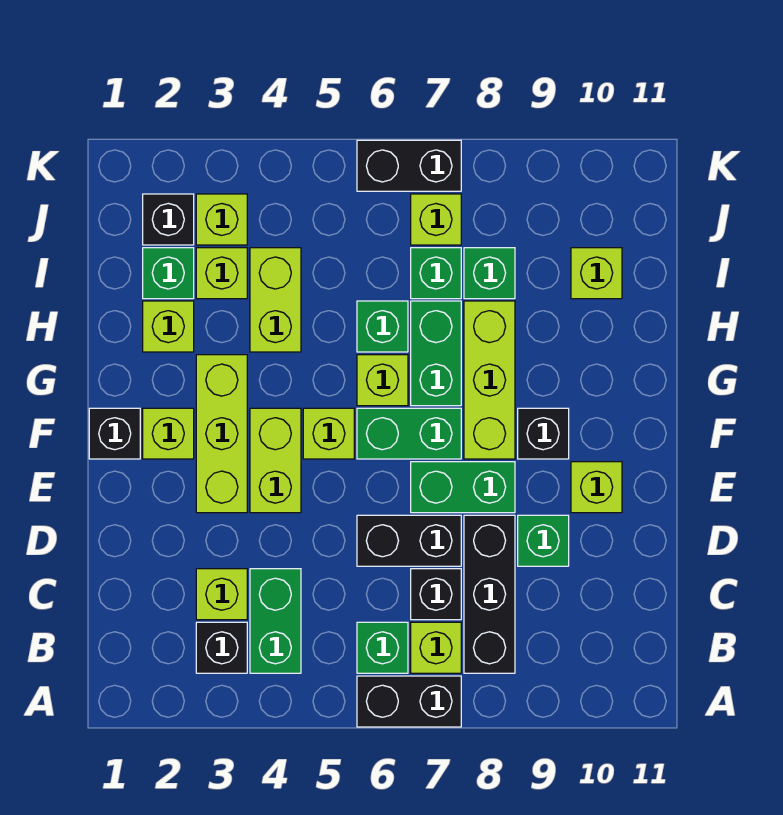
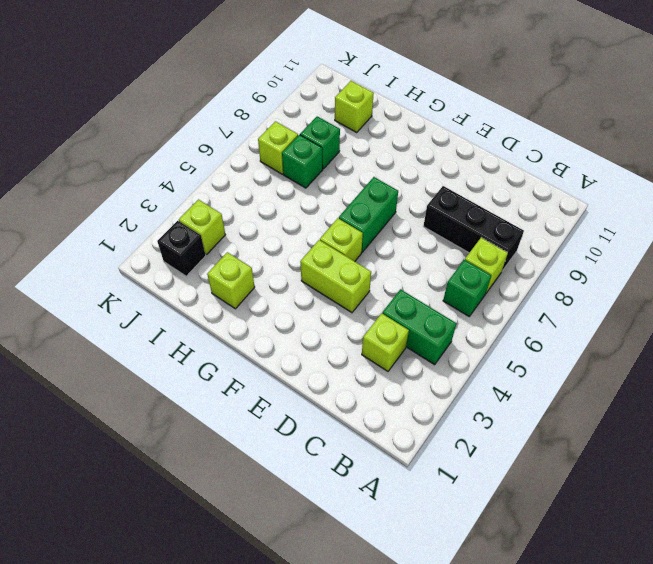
none -> black brick A6:A7 level 1
none -> black brick B3 level 1
none -> black brick C7 level 1
none -> black brick D6:D7 level 1

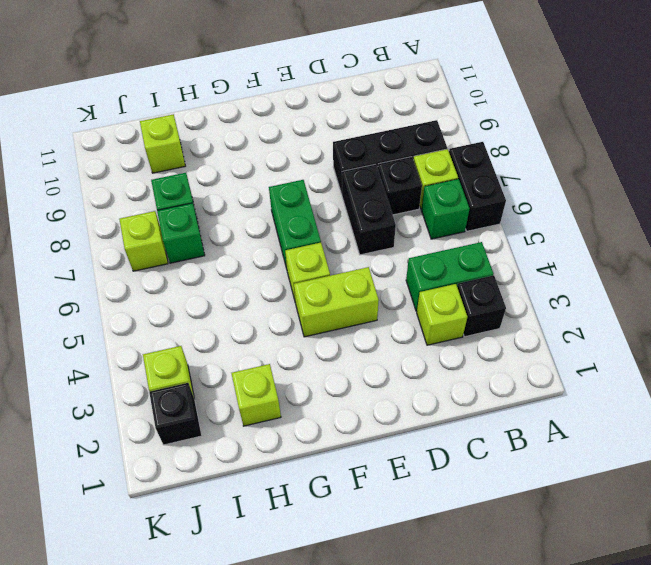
none -> green brick D9 level 1
none -> lime brick E3:G3 level 1
none -> green brick E7:E8 level 1
none -> lime brick E10 level 1

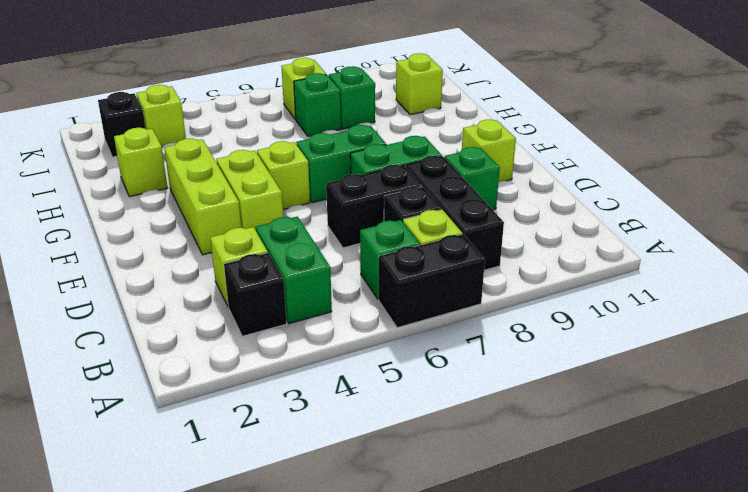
none -> black brick F1 level 1
none -> lime brick F2 level 1
none -> lime brick F8:H8 level 1
none -> black brick F9 level 1

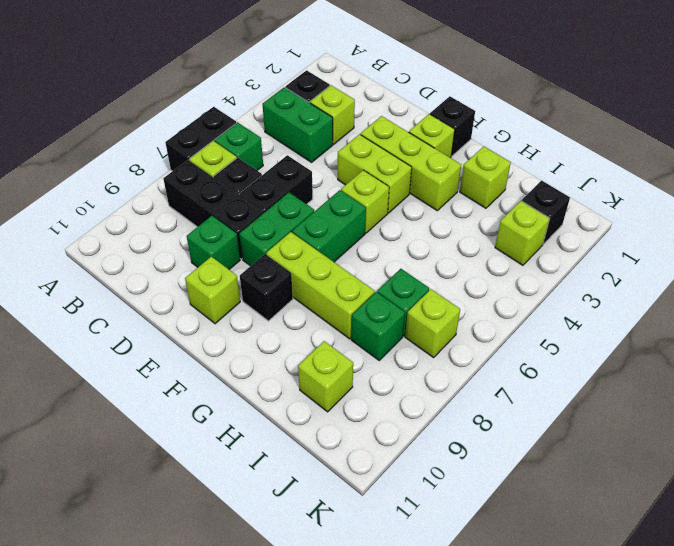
none -> lime brick G6 level 1
none -> green brick G7:H7 level 1
none -> lime brick H4:I4 level 1
none -> green brick H6 level 1

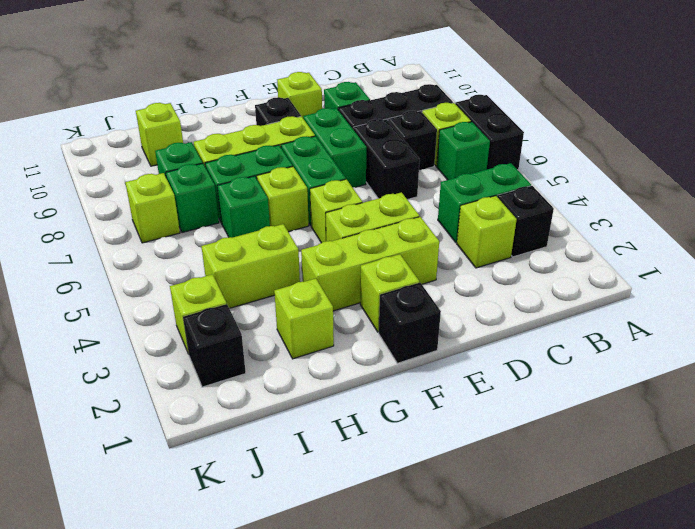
none -> green brick I2 level 1
none -> lime brick I3 level 1
none -> black brick K6:K7 level 1

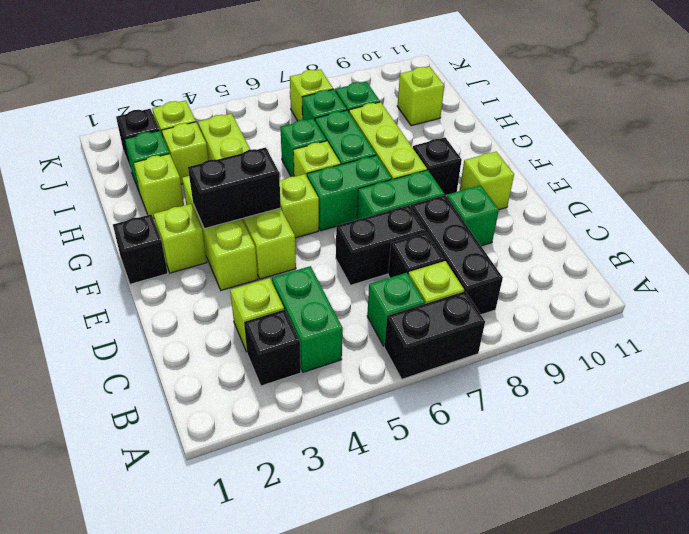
black brick F3:F4 level 2 -> black brick K6:K7 level 1

